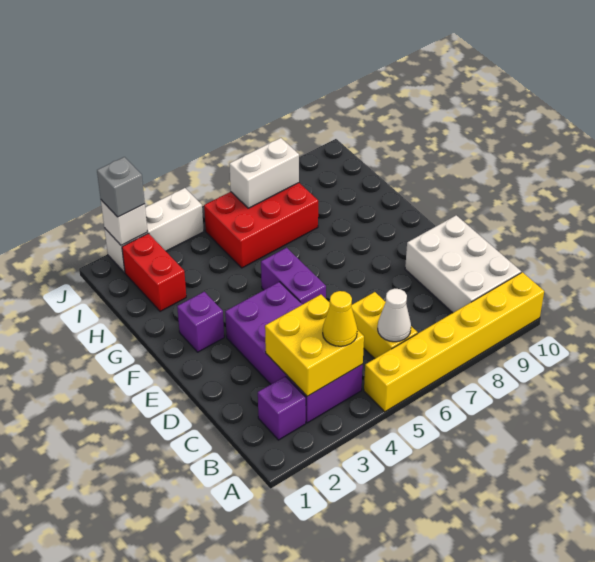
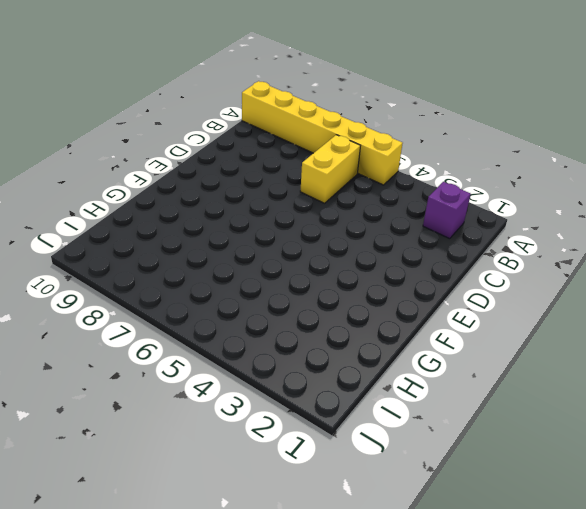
none -> purple brick B3:E4 level 1
none -> white brick B9:D10 level 1
none -> purple brick E5:F5 level 1

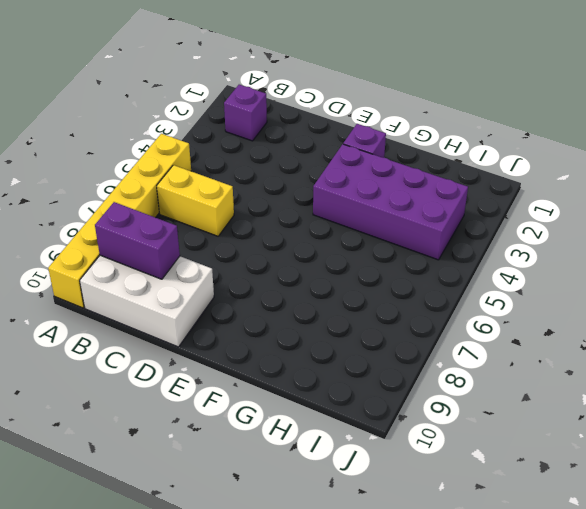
purple brick B9:C9 level 2 -> purple brick E5:F5 level 1
purple brick F3:I4 level 1 -> purple brick B3:E4 level 1
none -> red brick H2:I2 level 1
none -> red brick H5:I7 level 1
none -> white brick J2:J4 level 1

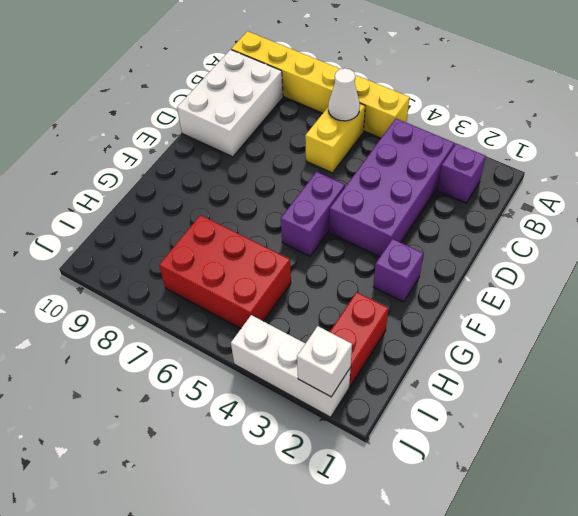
none -> yellow brick B3:C4 level 2
none -> white brick I6:I7 level 2
none -> yellow cone B4 level 3

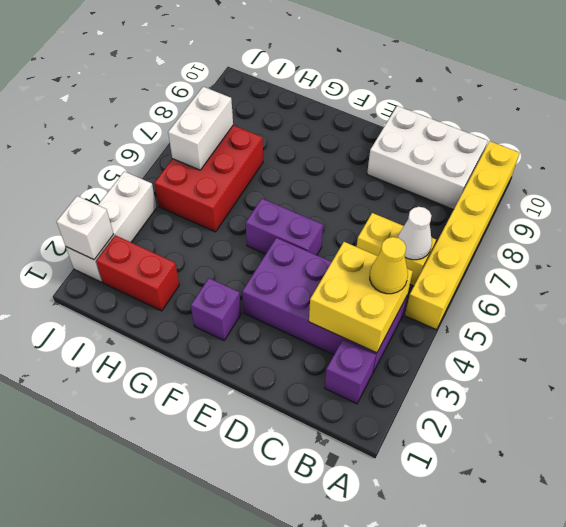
none -> grey brick J2 level 3

